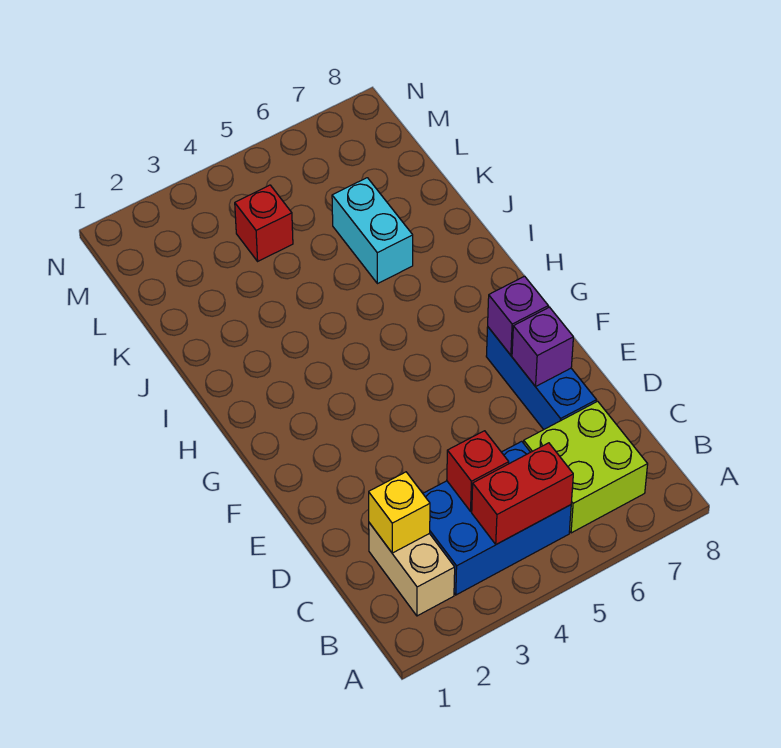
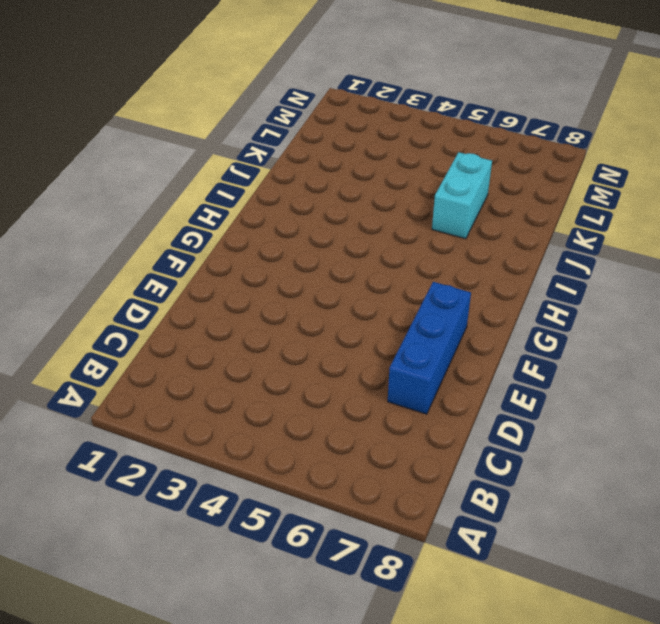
none -> tan brick B2:C2 level 1
none -> blue brick B3:C5 level 1

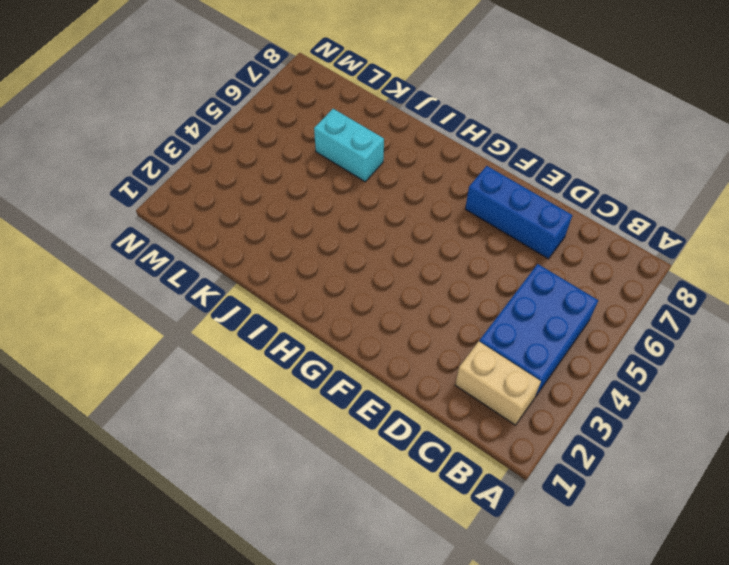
none -> lime brick B6:C7 level 1
none -> red brick L4 level 1

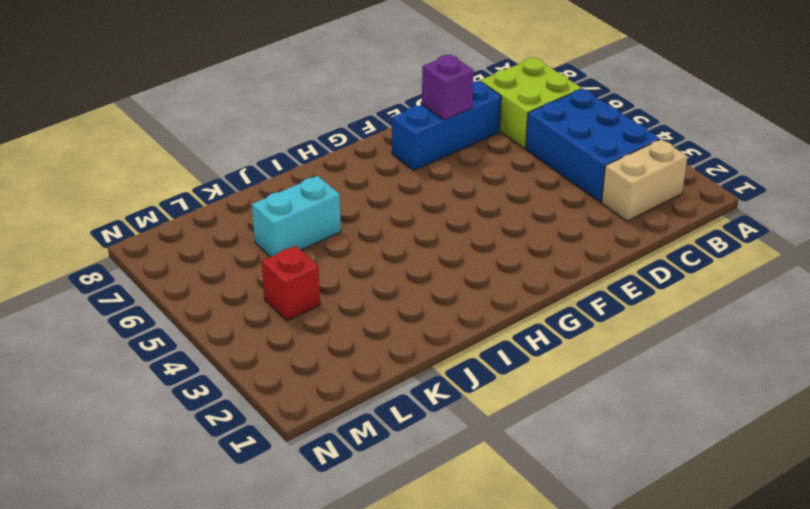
none -> red brick B4:B5 level 2
none -> yellow brick C2 level 2

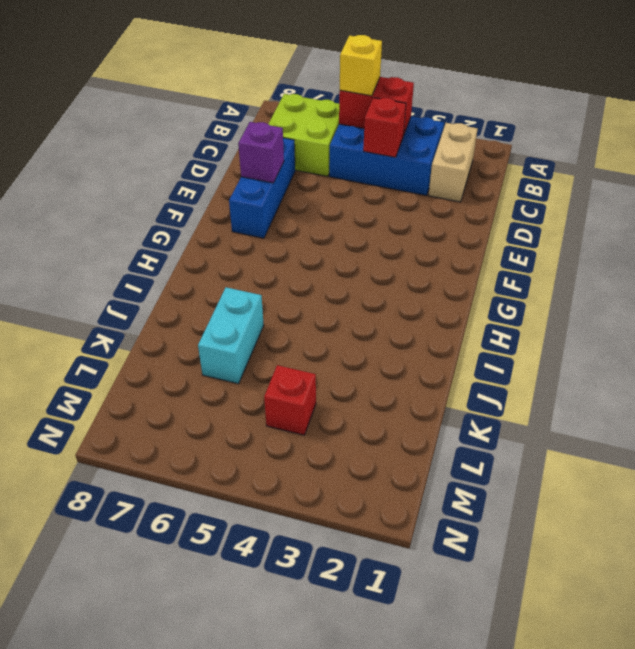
yellow brick B5 level 3 -> yellow brick C2 level 2
none -> purple brick F7 level 2

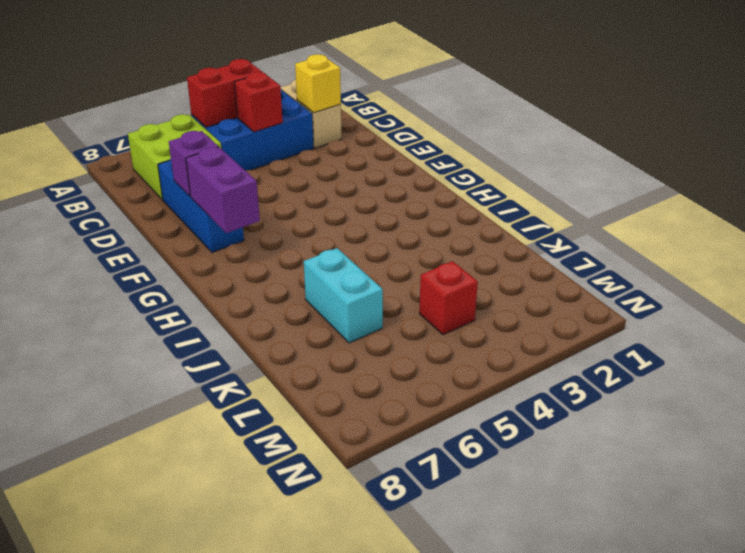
purple brick F7:G7 level 2 -> purple brick F7 level 2

